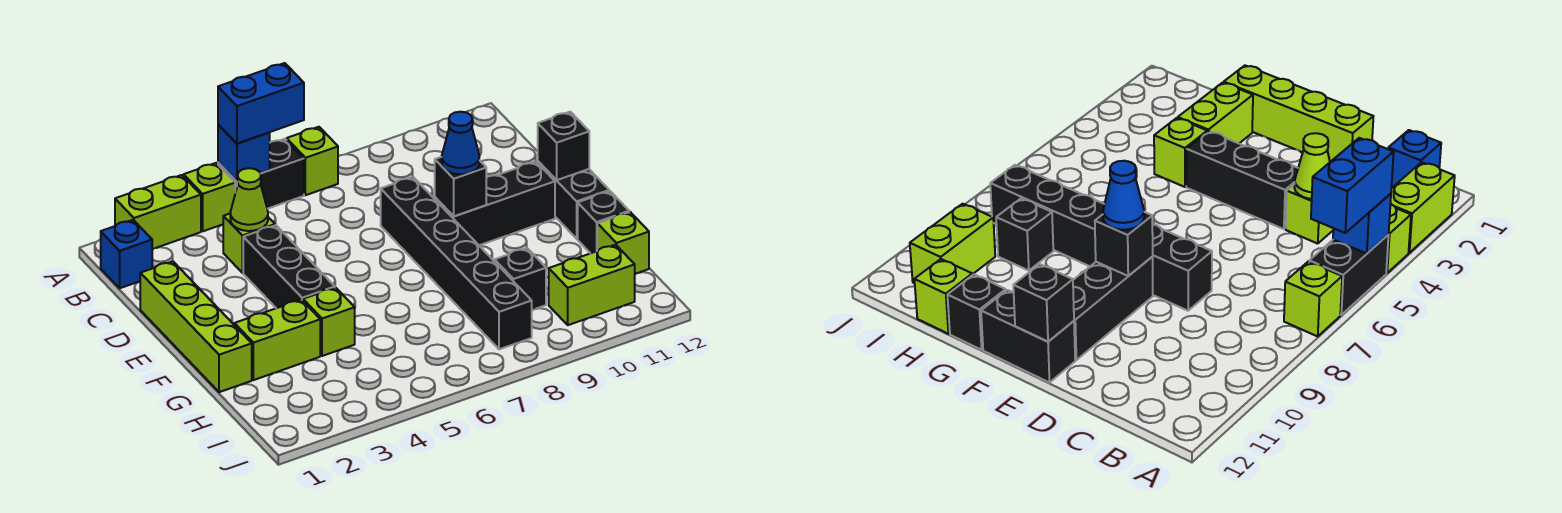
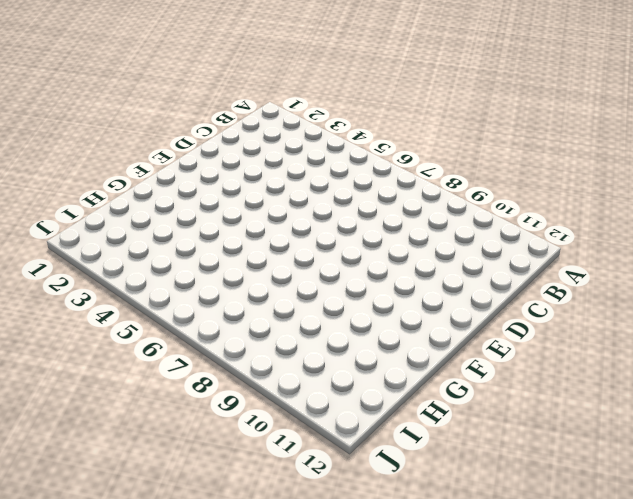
none -> lime brick A2:A3 level 1
none -> lime brick A4 level 1
none -> black brick A5:A6 level 1

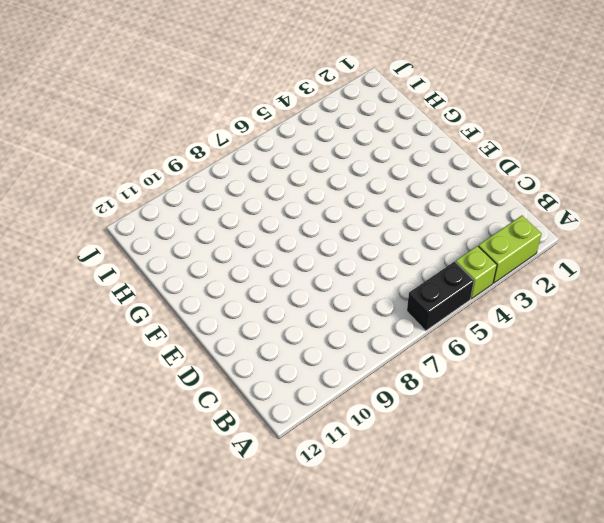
none -> lime brick A7 level 1
none -> blue brick B1 level 1
none -> lime brick C4 level 1

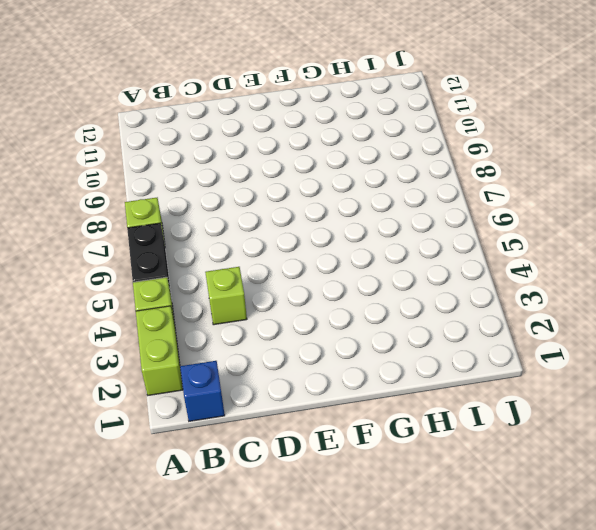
none -> lime brick D1:G1 level 1
none -> black brick D4:F4 level 1
none -> black brick D8:I8 level 1

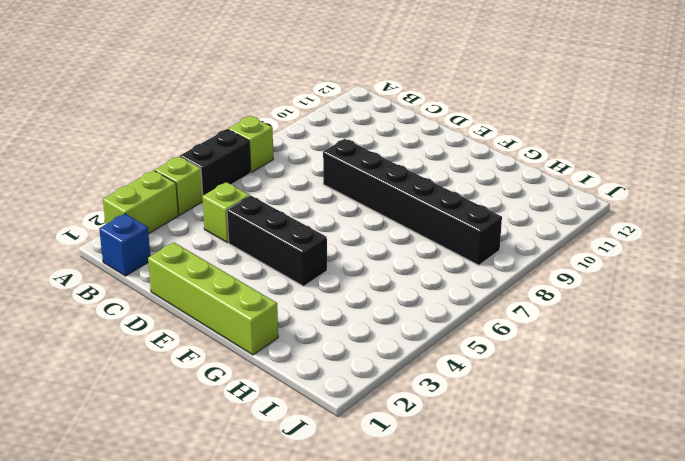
none -> black brick E9:E11 level 1
none -> black brick E12:F12 level 1
none -> lime brick G2:G3 level 1

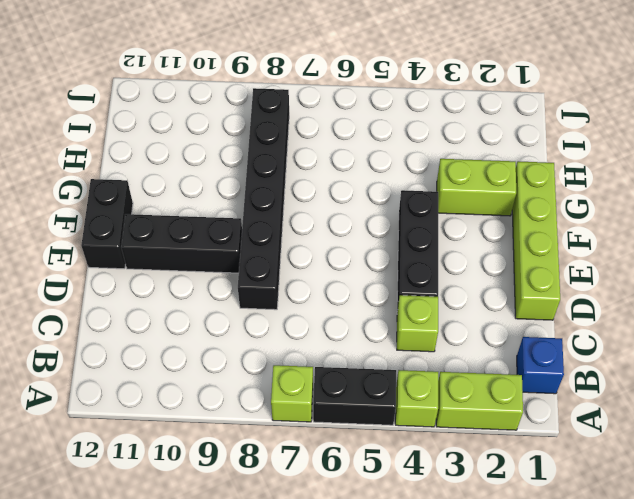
none -> lime brick G4 level 1
none -> black brick G12 level 1
none -> black brick H9 level 1

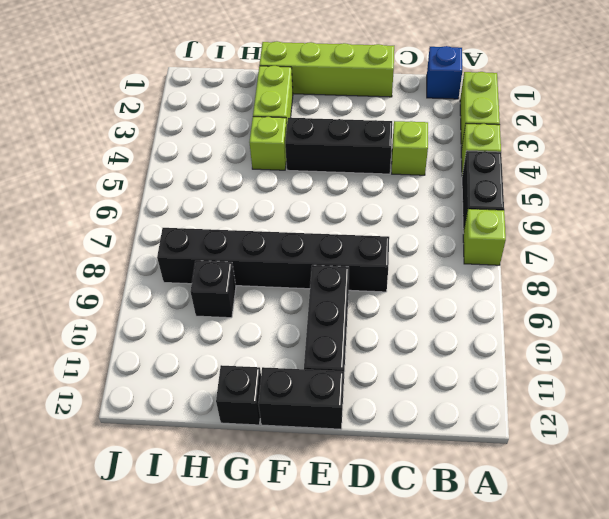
none -> lime brick H12 level 1
none -> lime brick I10:I11 level 1
none -> blue brick A5 level 2

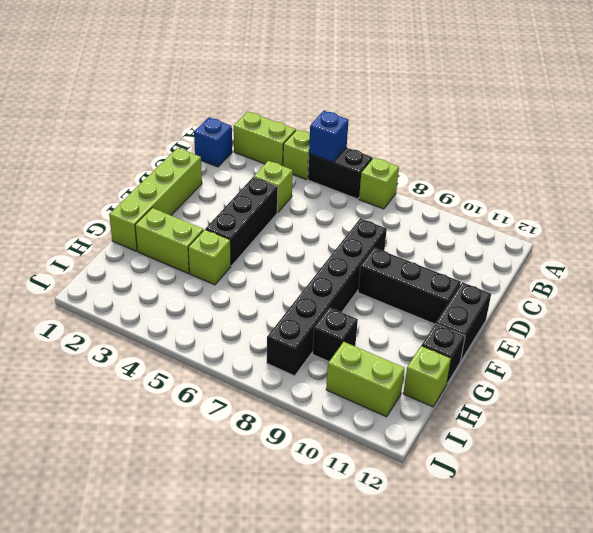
none -> lime cone C4 level 2
none -> black brick E9 level 2
none -> black brick E12 level 2

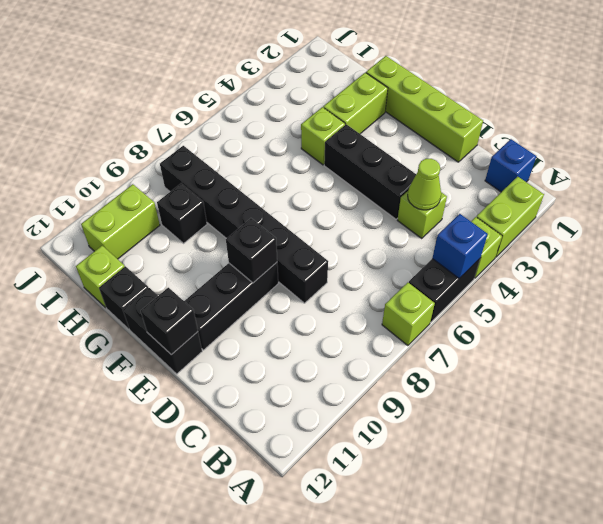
none -> blue brick A5:A6 level 3
none -> blue cone E9 level 3

